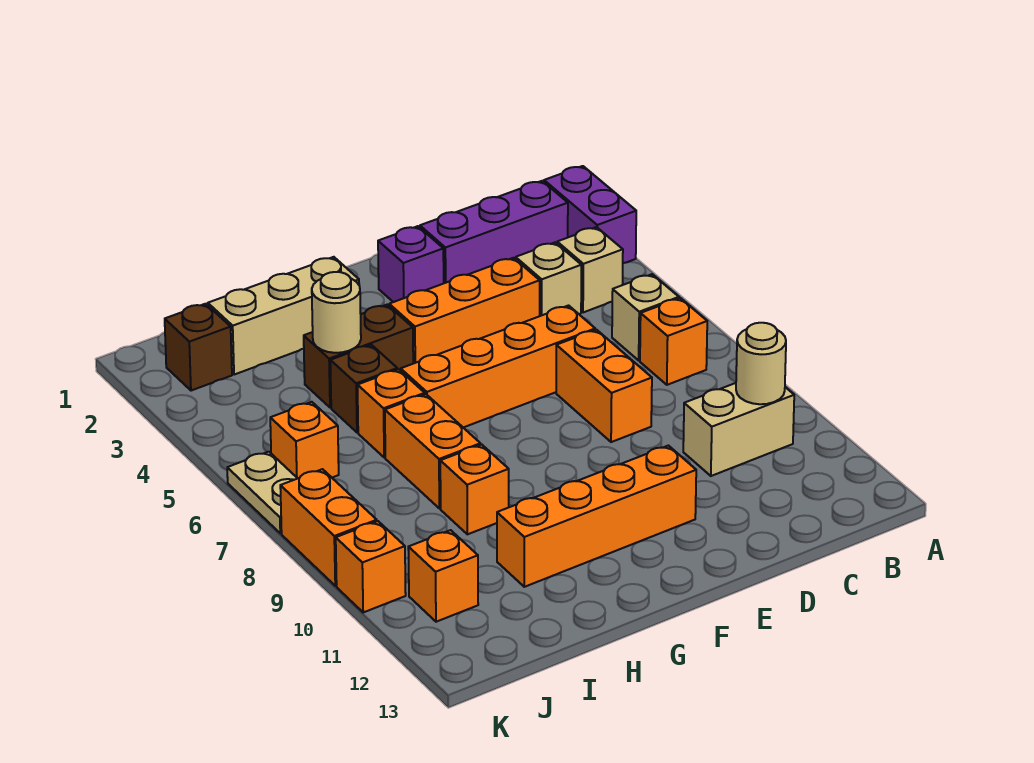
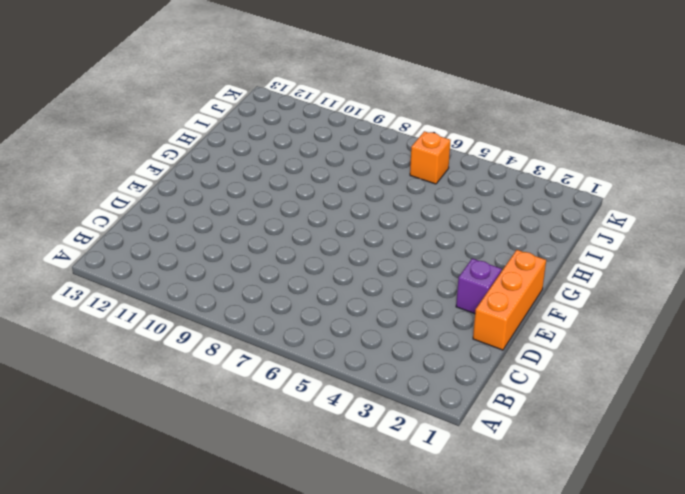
orange brick D1:F1 level 1 -> orange brick D4:F4 level 1
none -> purple brick A2:A3 level 1
none -> purple brick B2:D2 level 1
none -> tan brick B4 level 1

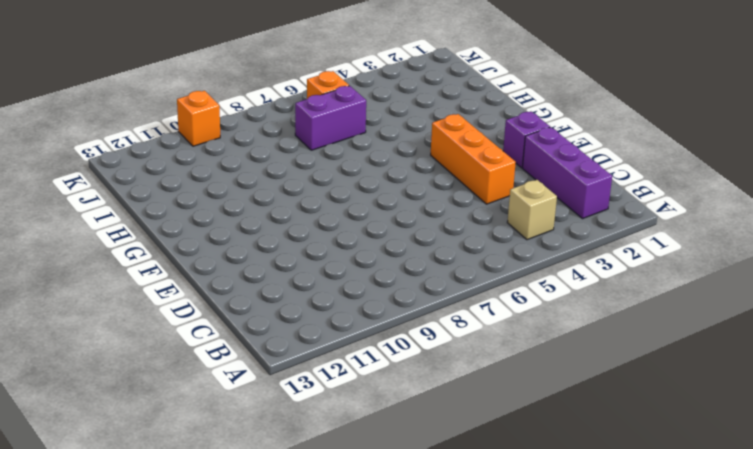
purple brick I6:I7 level 1 -> purple brick A2:A3 level 1
none -> tan brick B6 level 1
none -> orange brick B7 level 1
none -> tan brick B10:C10 level 1

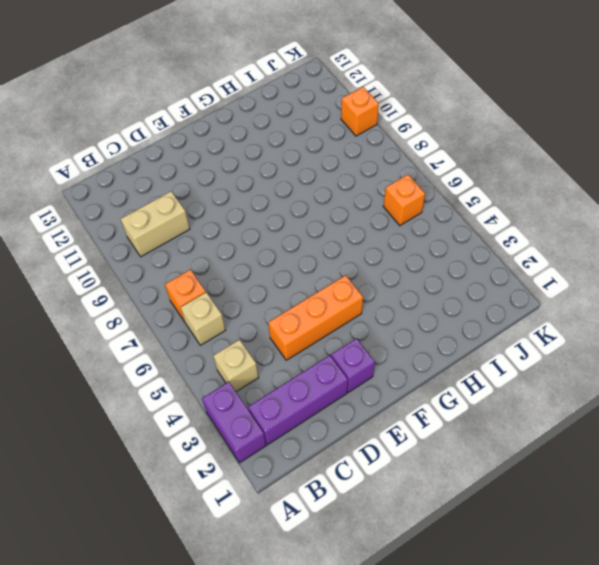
none -> tan brick C4 level 1
none -> orange brick D6:G6 level 1
none -> orange brick D7:D8 level 1

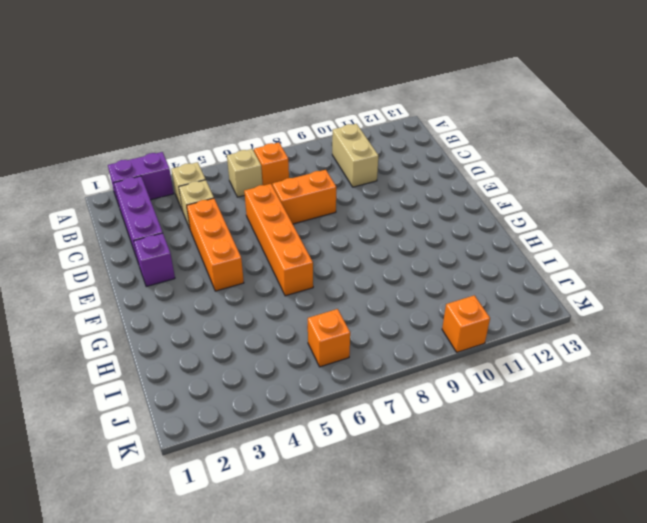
none -> orange brick E11:H11 level 1
none -> tan brick G2:I2 level 1
none -> brown brick G4:H4 level 1

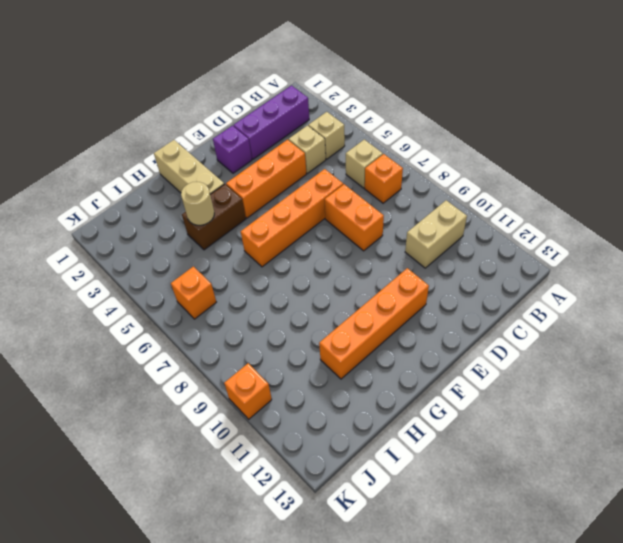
tan brick G1:G3 level 1 -> tan brick G2:I2 level 1
none -> purple brick A2:A3 level 1
none -> brown brick H5 level 1
none -> orange brick H6 level 1

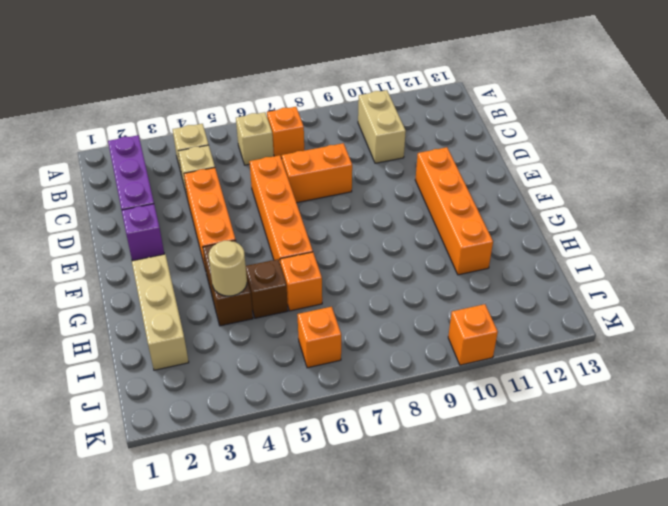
none -> purple brick A2:A3 level 1
none -> orange brick H7:H8 level 1
none -> orange brick H9 level 1

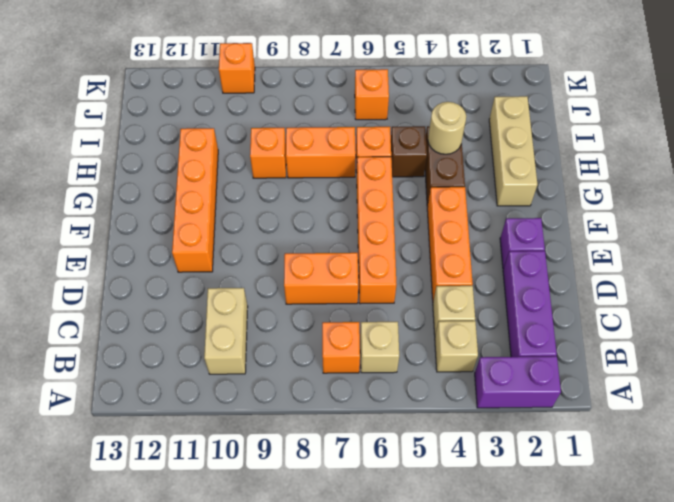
none -> brown brick J2 level 1
none -> orange brick J11 level 1
none -> tan plate K6:K7 level 1

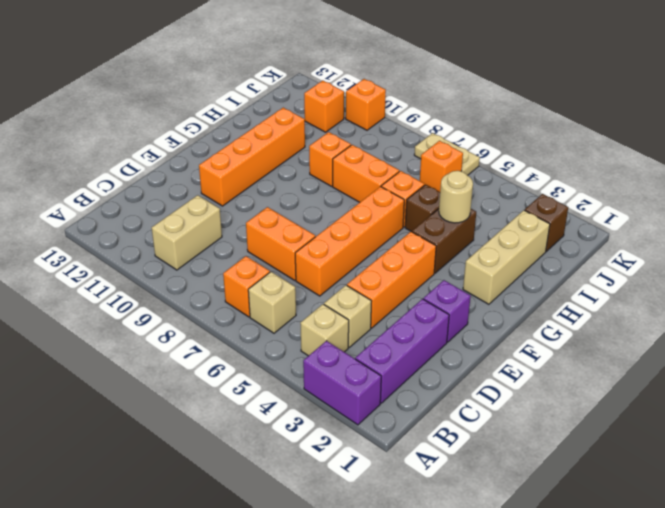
none -> orange brick K8:K9 level 1
none -> tan round brick B10 level 2

